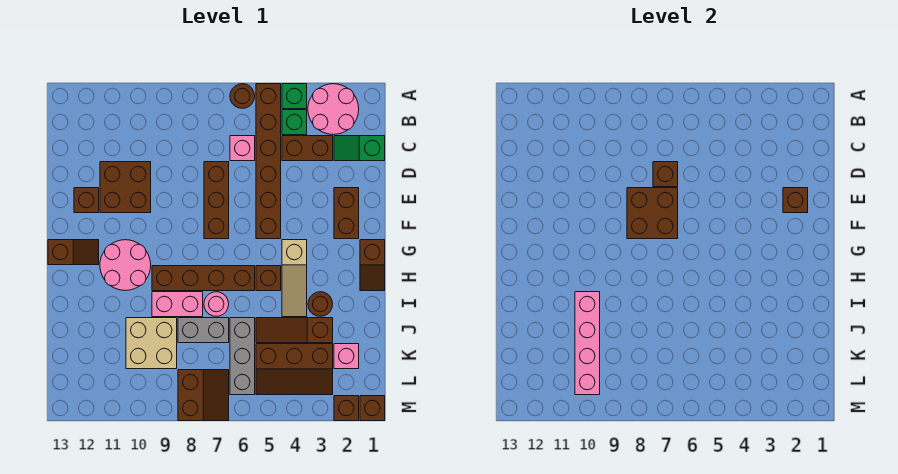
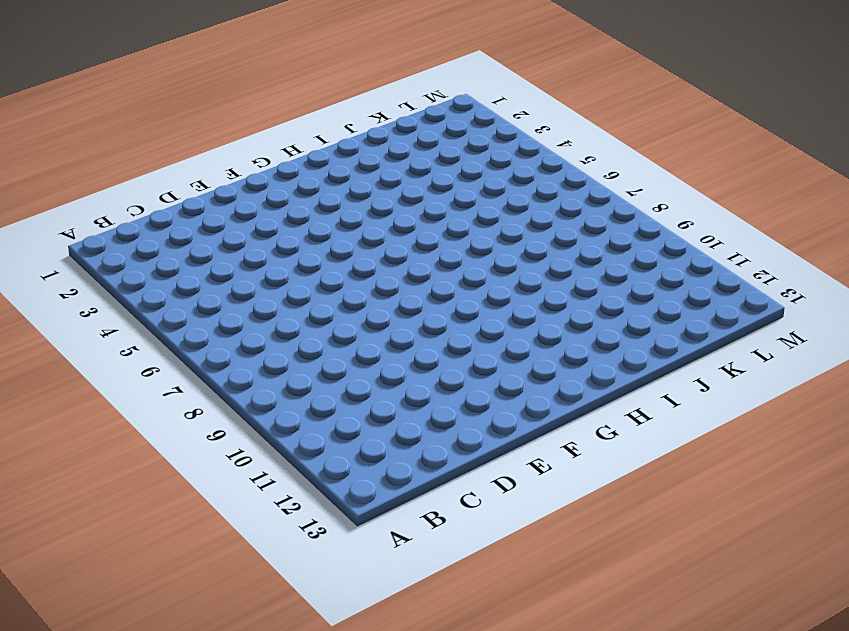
none -> pink round brick A2:B3 level 1
none -> green brick A4 level 1
none -> brown brick A5:F5 level 1
none -> brown round brick A6 level 1

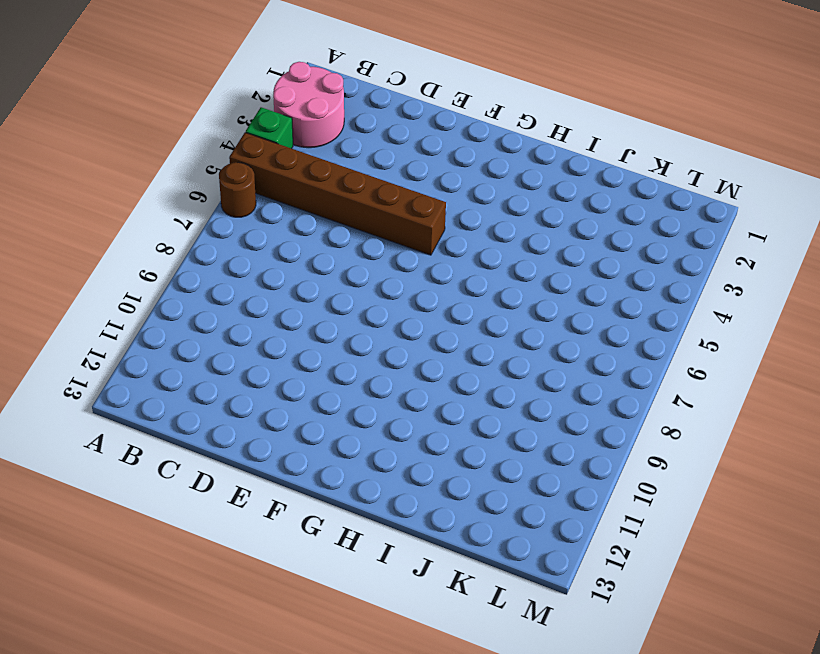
none -> green brick B4 level 1
none -> green slope C1:C2 level 1 top 1
none -> brown brick C3:C4 level 1
none -> pink brick C6 level 1

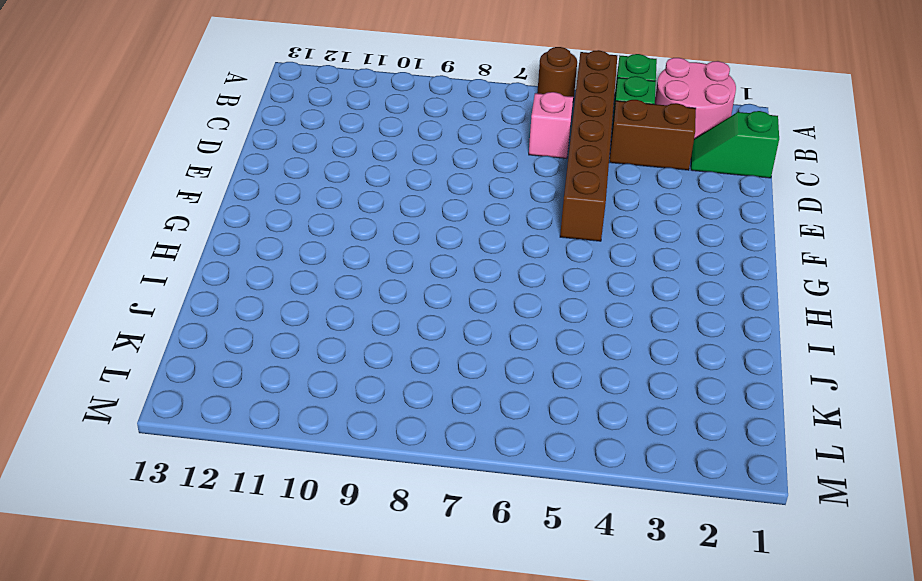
none -> brown brick D7:F7 level 1
none -> brown brick D10:E11 level 1
none -> brown brick E2:F2 level 1
none -> brown brick E12 level 1

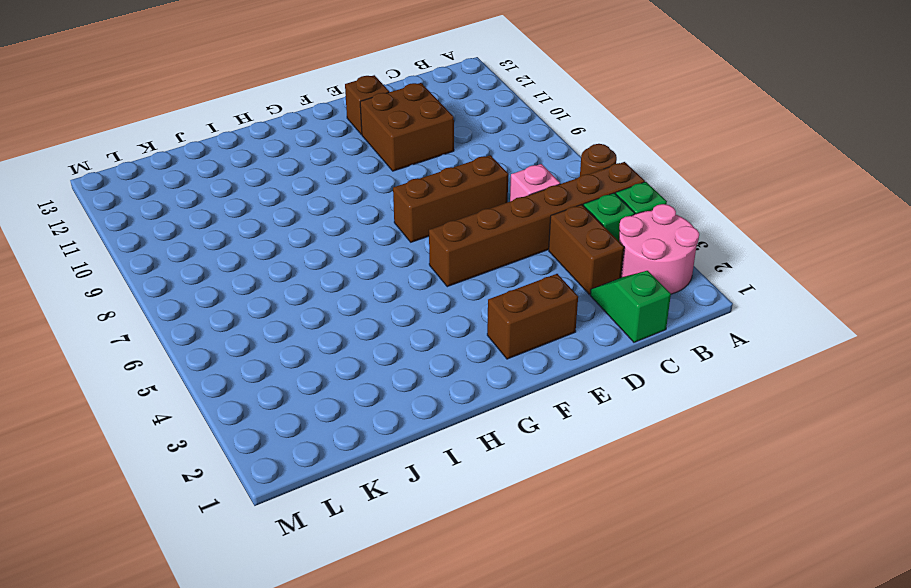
none -> brown slope G1:H1 level 1 top G
none -> tan slope G4:I4 level 1 top G
none -> pink round brick G10:H11 level 1
none -> brown slope G12:G13 level 1 top 13

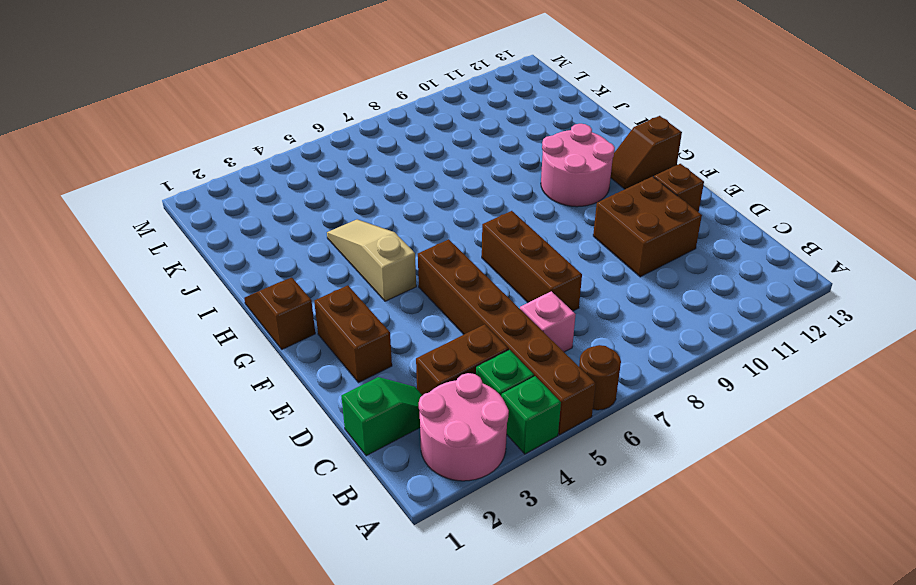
none -> brown brick H5 level 1
none -> brown brick H6:H9 level 1
none -> brown round brick I3 level 1
none -> pink round brick I7 level 1

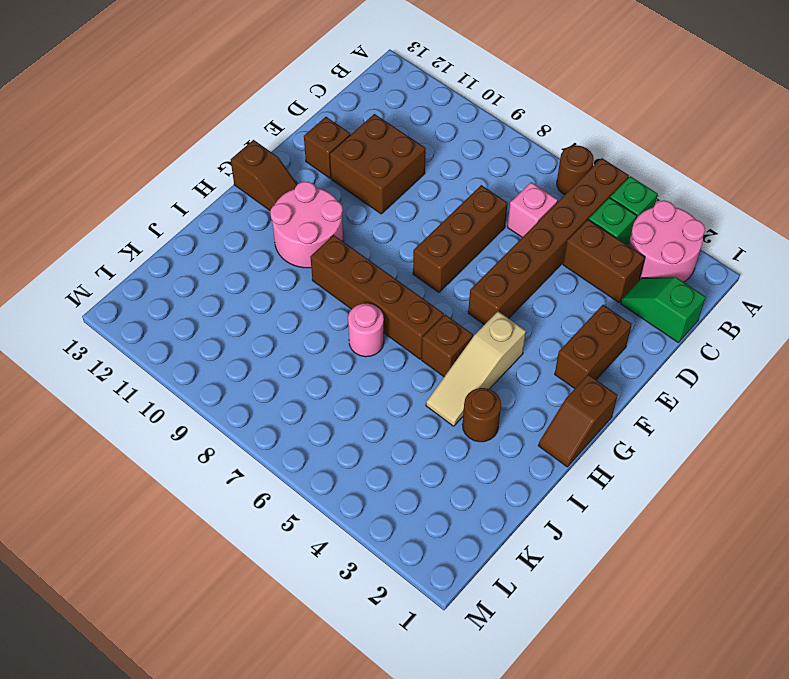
none -> pink brick I8:I9 level 1
none -> brown slope J3:J5 level 1 top 3
none -> grey brick J6:L6 level 1
none -> grey brick J7:J8 level 1

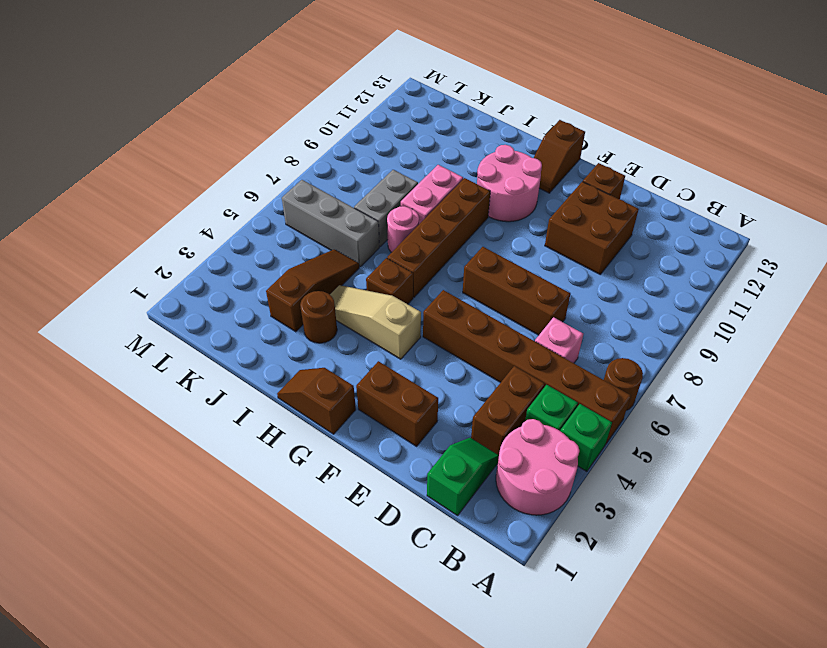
none -> tan brick J9:K10 level 1
none -> pink brick K2 level 1
none -> brown slope K3:L5 level 1 top K
none -> brown slope L7:M8 level 1 top 8

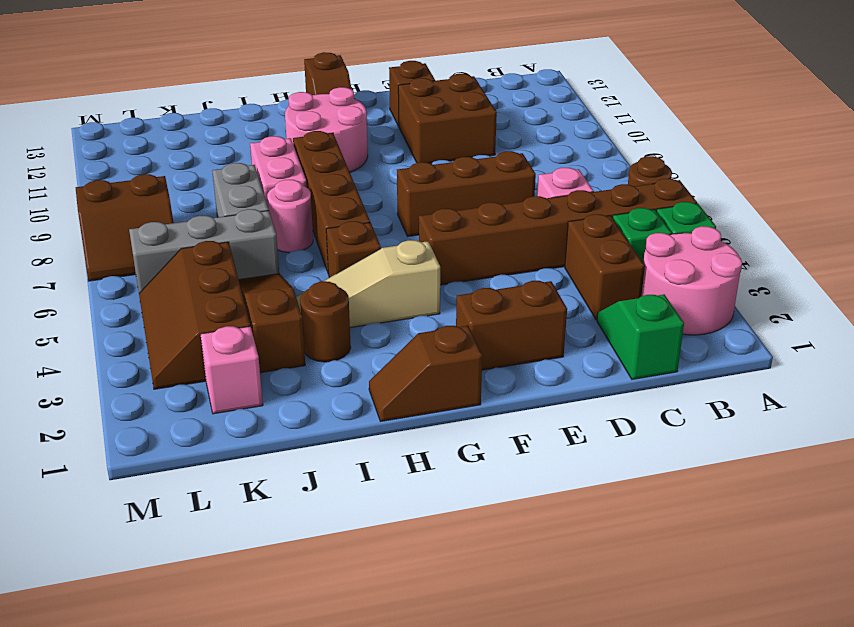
none -> tan brick J9:K10 level 1
none -> brown brick M1 level 1
none -> brown brick M2 level 1
none -> brown brick D7 level 2

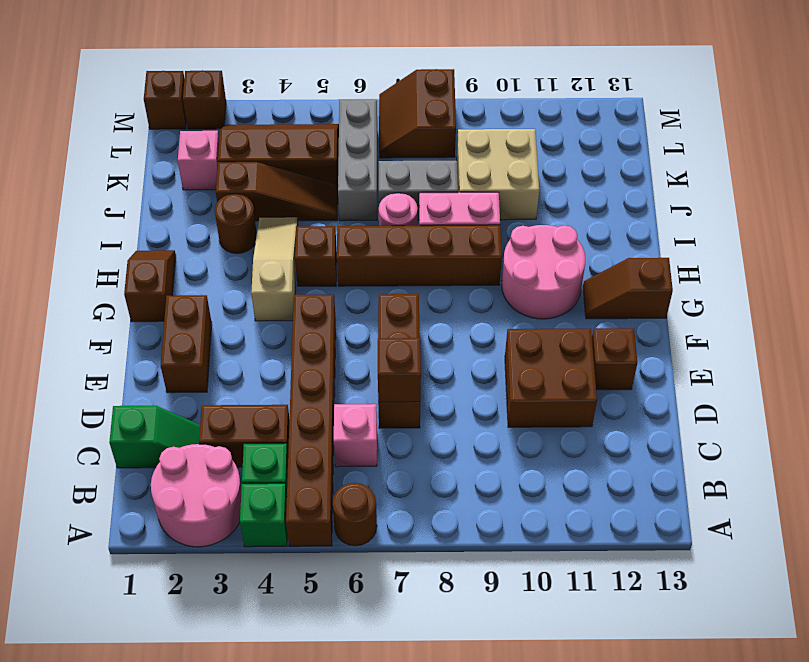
none -> brown brick E2 level 2
none -> brown brick E7:F8 level 2
none -> pink brick I10:L10 level 2

